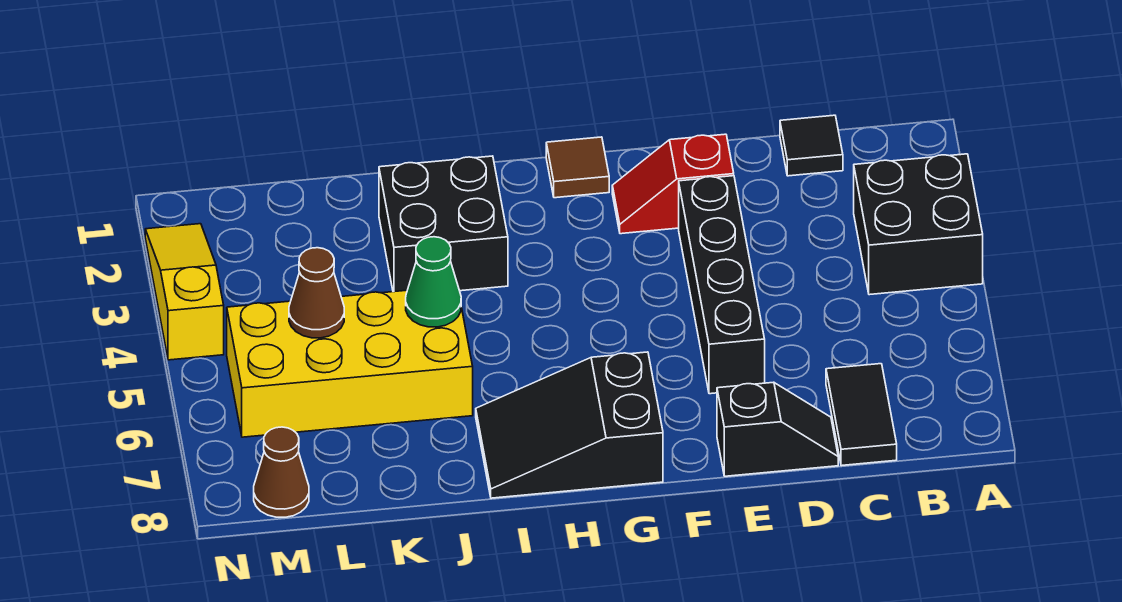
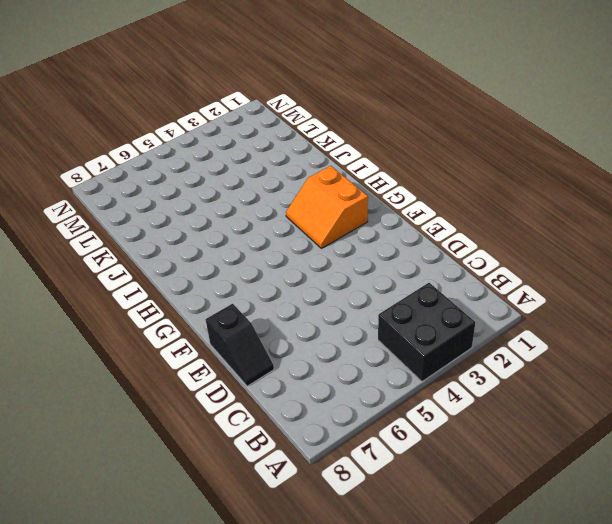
orange slope G2:H3 level 1 top 2 -> none
none -> black tile C1 level 1
none -> black tile C7:C8 level 1
none -> red slope E2:F2 level 1 top E

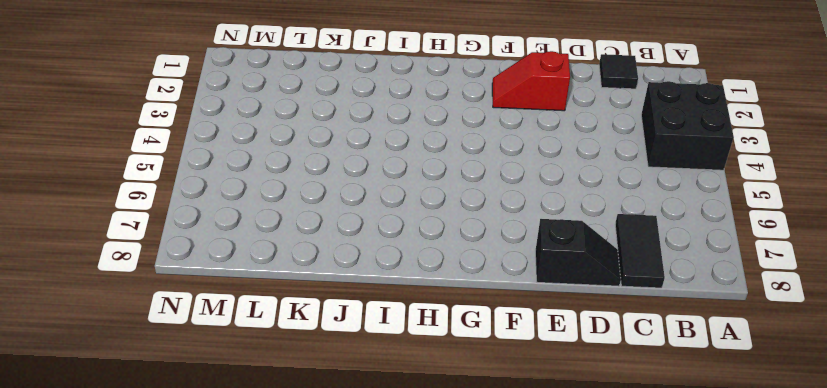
none -> black brick E3:E6 level 1
none -> brown tile G1 level 1
none -> black slope G7:I8 level 1 top G

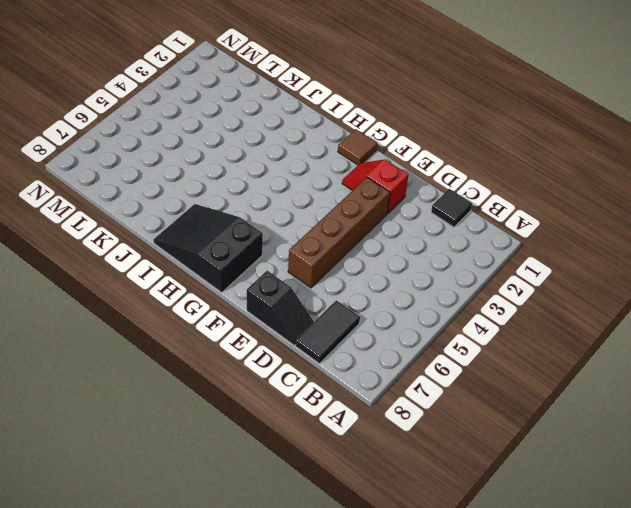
brown brick E3:E6 level 1 -> black brick E3:E6 level 1
none -> black brick A3:B4 level 1
none -> black brick I2:J3 level 1
none -> yellow brick J5:M6 level 1

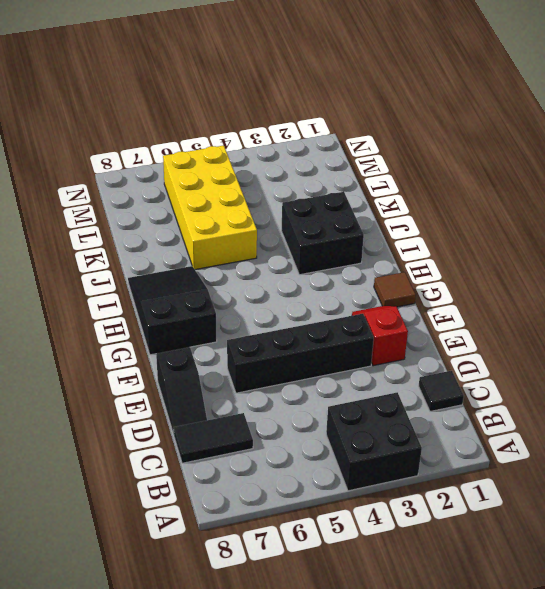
none -> brown cone M8 level 1
none -> yellow slope N2:N4 level 1 top 4
none -> green cone J5 level 2

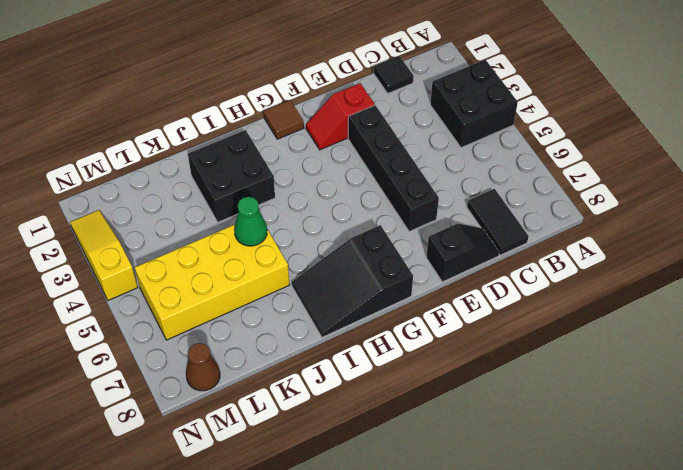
none -> brown cone L5 level 2

